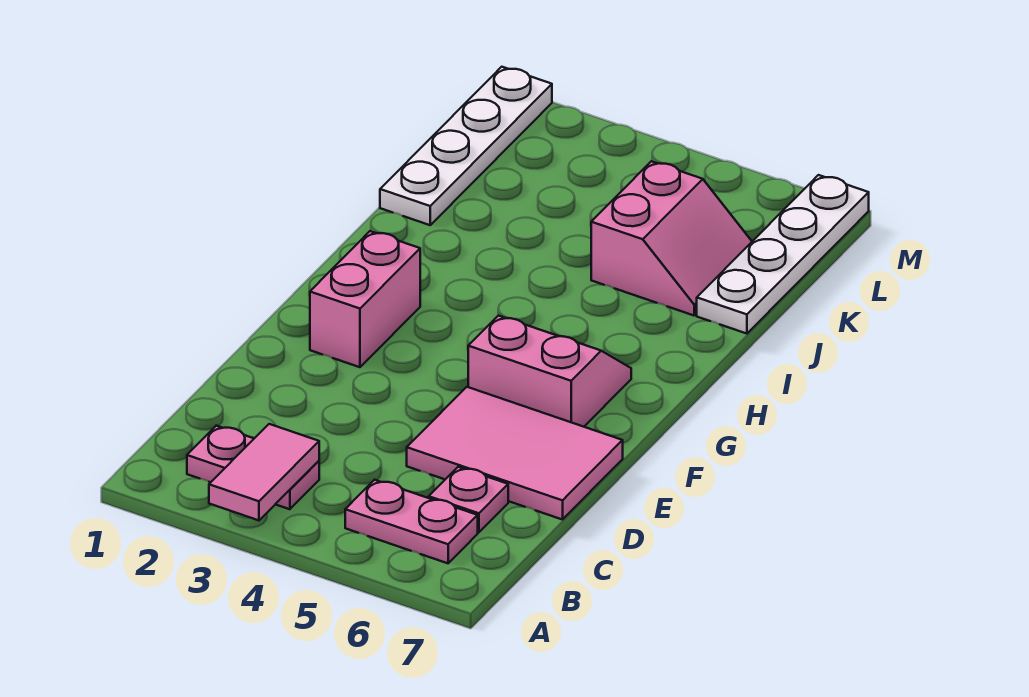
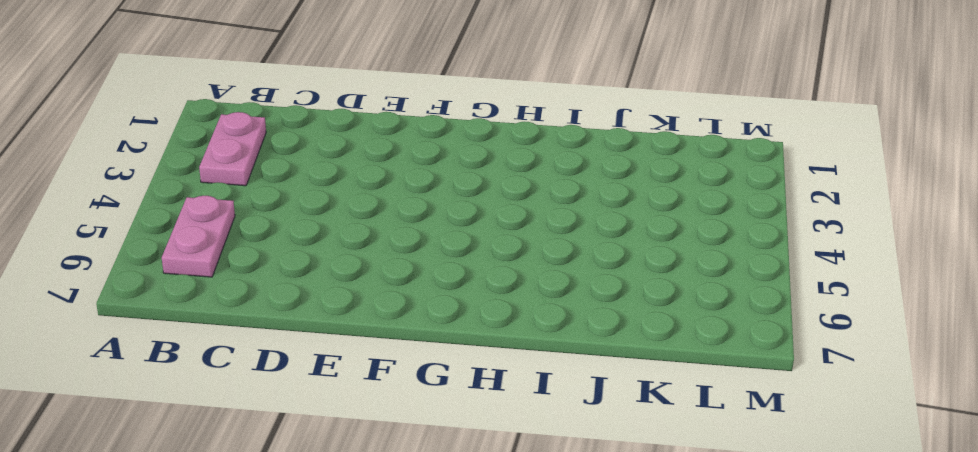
none -> pink plate C6 level 1
none -> pink tile D5:E7 level 1

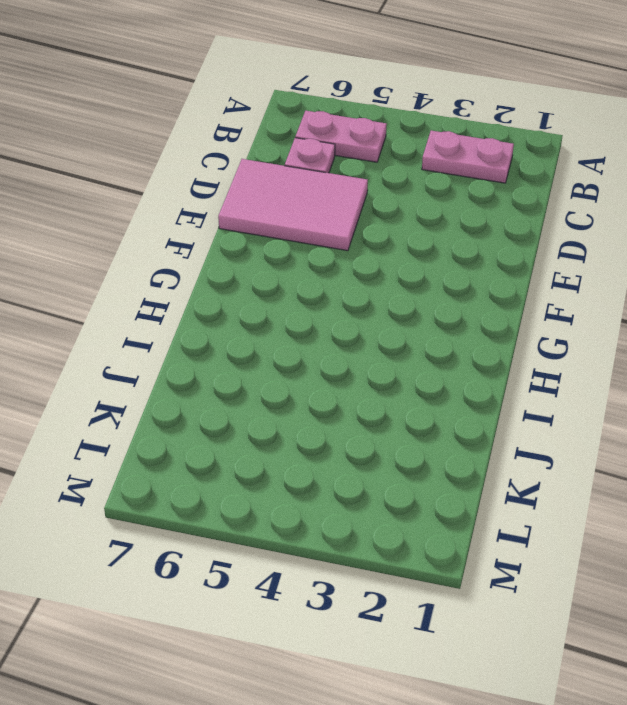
none -> pink brick F2:G2 level 1
none -> pink slope F5:G6 level 1 top F

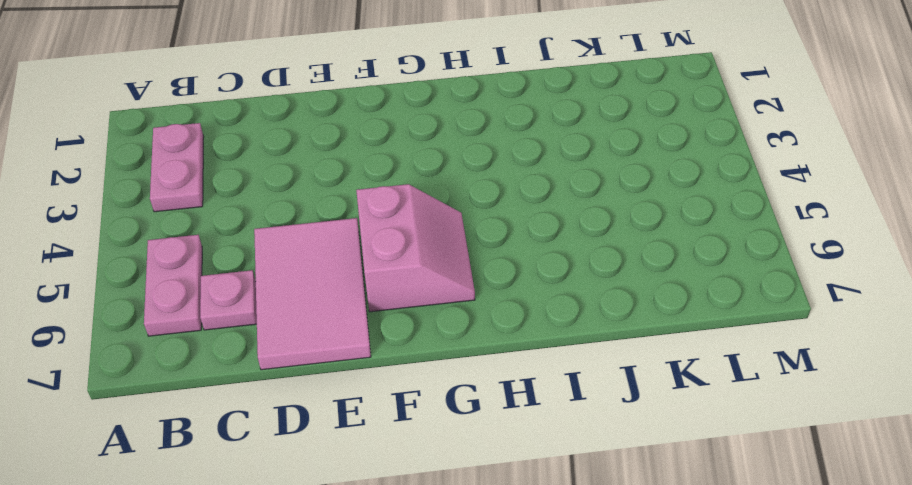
none -> pink brick F2:G2 level 1
none -> white plate J1:M1 level 1

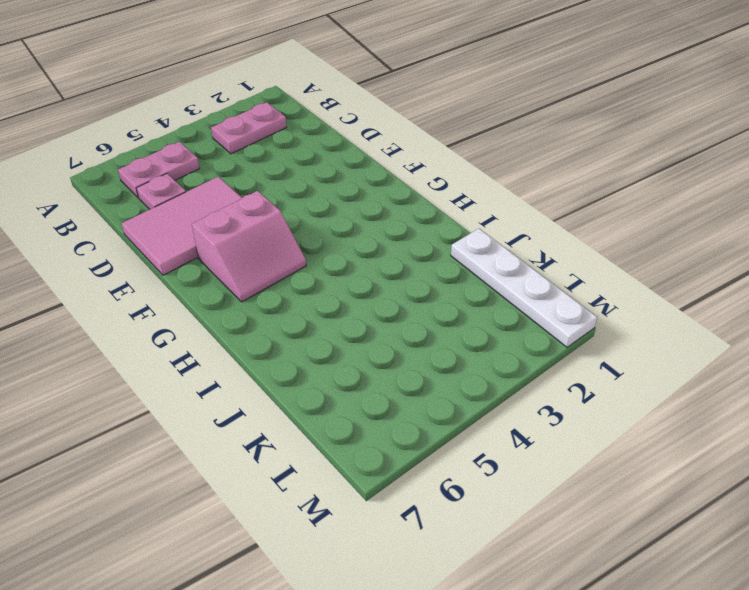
none -> pink brick F2:G2 level 1
none -> pink slope J5:K6 level 1 top 5

